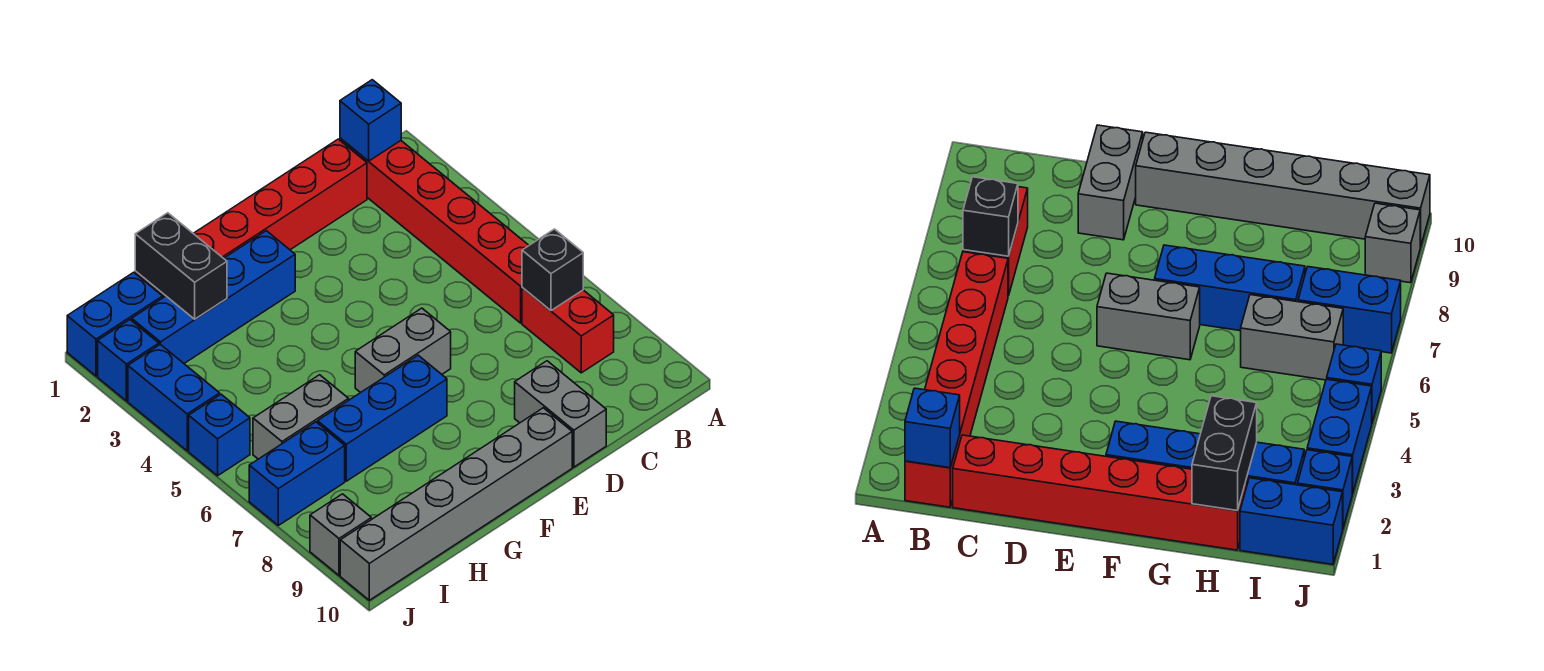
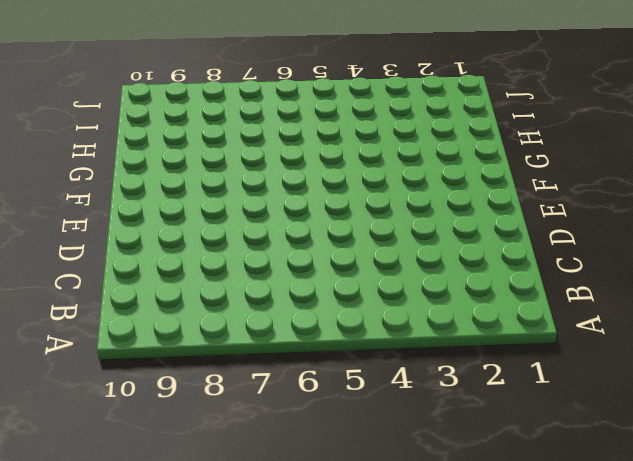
none -> red brick B1:B6 level 1
none -> red brick B7:B8 level 1
none -> red brick C1:H1 level 1

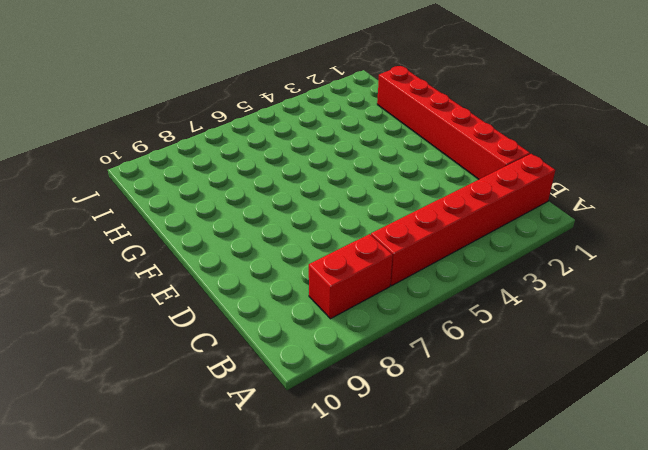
none -> grey brick D9:D10 level 1
none -> grey brick E6:F6 level 1
none -> grey brick E10:J10 level 1

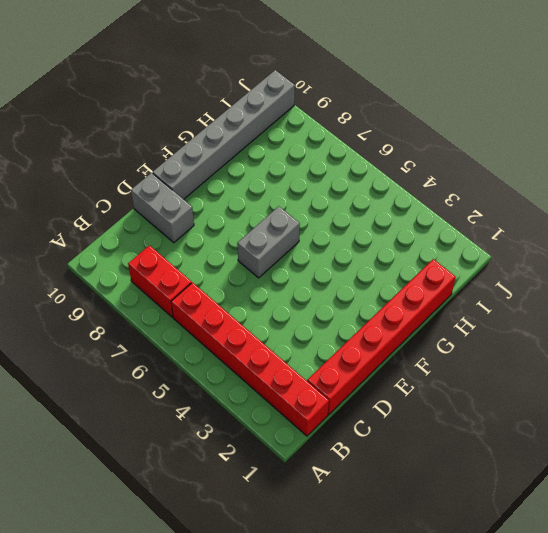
none -> blue brick F2:I2 level 1
none -> blue brick F7:H7 level 1
none -> grey brick H6:I6 level 1

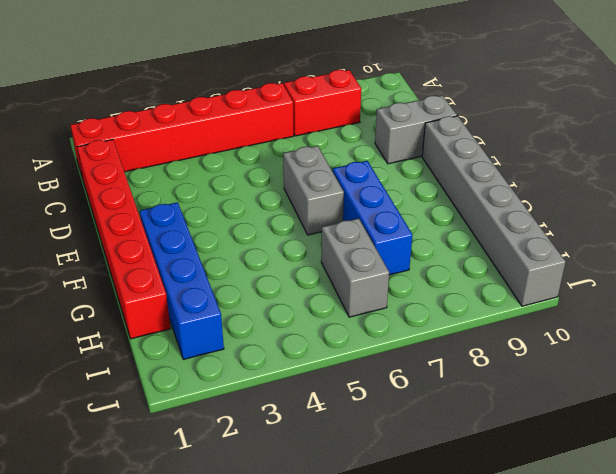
none -> blue brick I1:J1 level 1
none -> blue brick I7:J7 level 1
none -> blue brick J2 level 1

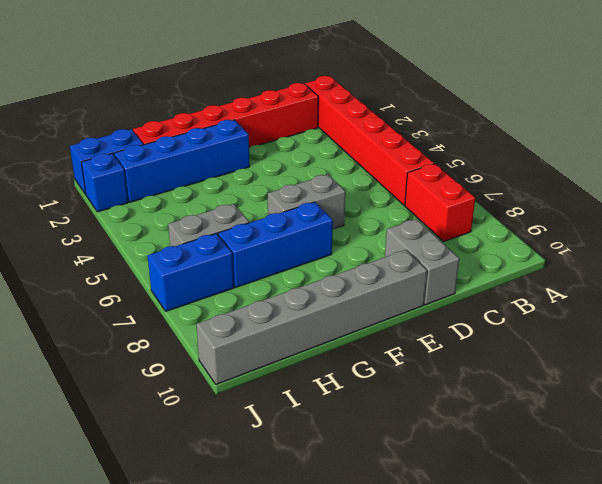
none -> blue brick J3:J4 level 1
none -> blue brick J5 level 1
none -> grey brick J9 level 1

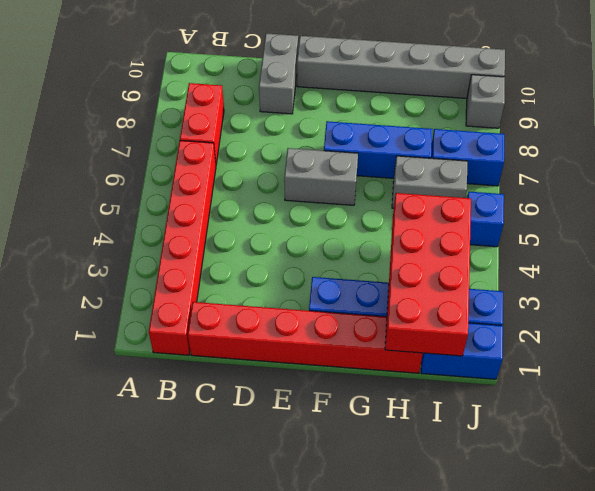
red brick H1:I4 level 2 -> black brick H1:H2 level 2
none -> blue brick J3:J4 level 1
none -> blue brick B1 level 2
none -> black brick B7 level 2

